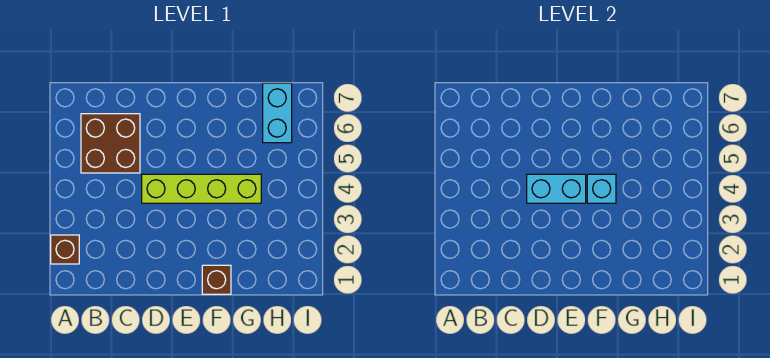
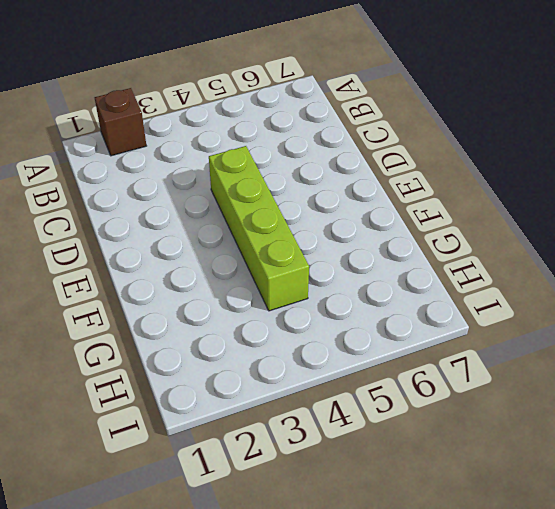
none -> brown brick B5:C6 level 1
none -> brown brick F1 level 1

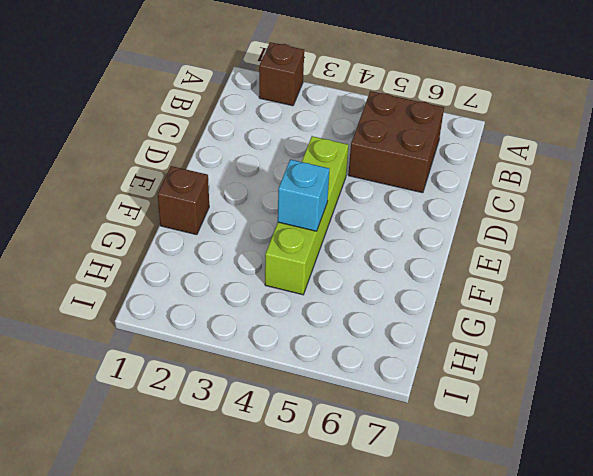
none -> cyan brick H6:H7 level 1
none -> cyan brick D4:E4 level 2

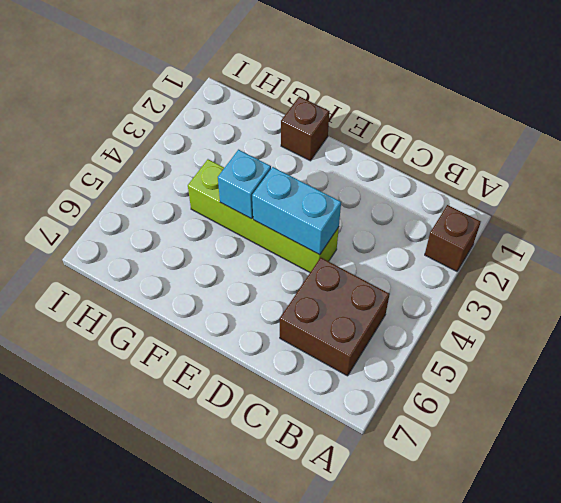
none -> cyan brick H6:H7 level 1

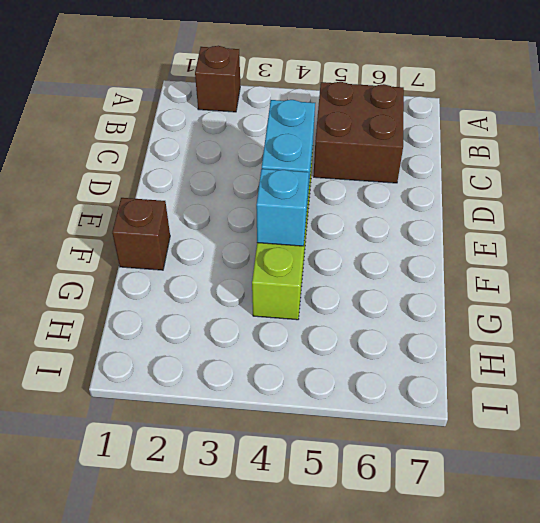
none -> cyan brick H6:H7 level 1

